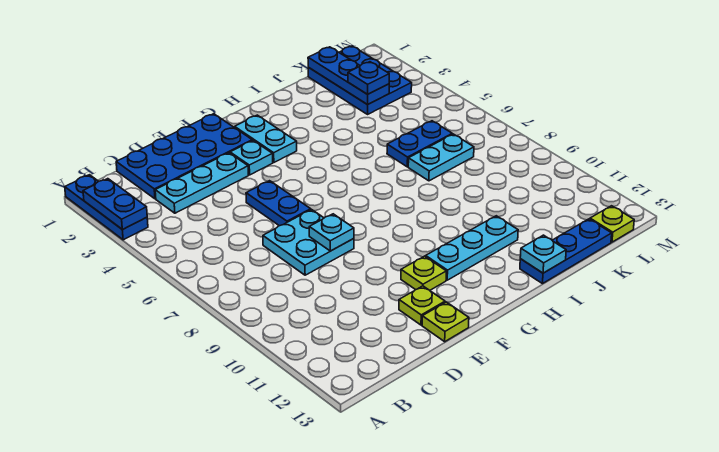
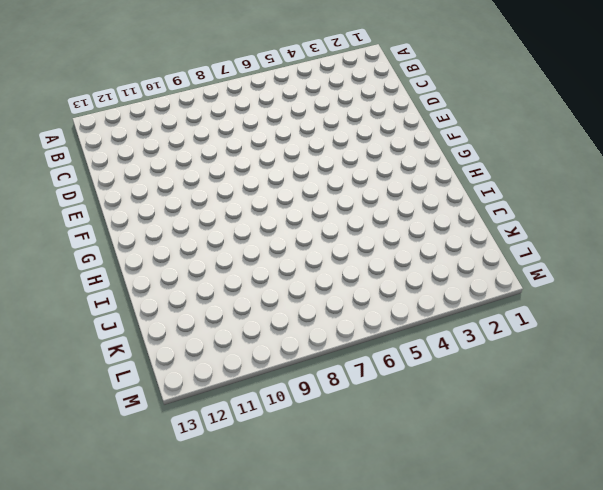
none -> blue plate A1:A3 level 1
none -> blue plate C1:F2 level 1
none -> cyan plate C3:E3 level 1

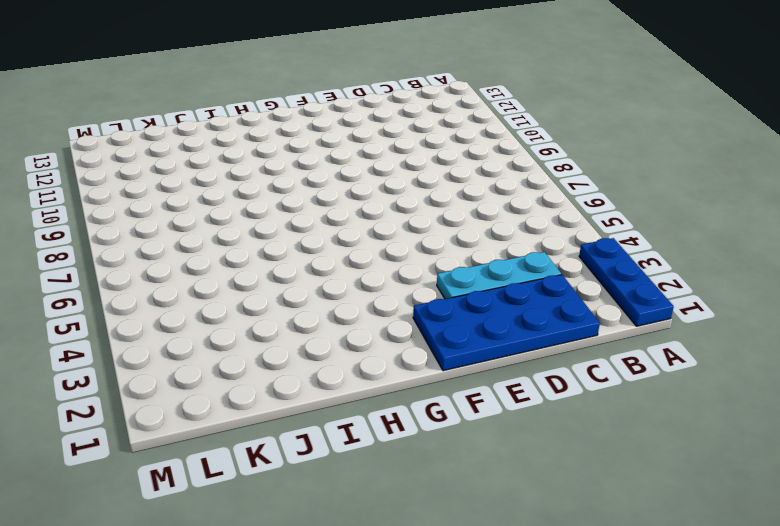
none -> cyan plate D7:E8 level 1
none -> blue plate E5:E6 level 1
none -> lime plate E12 level 1

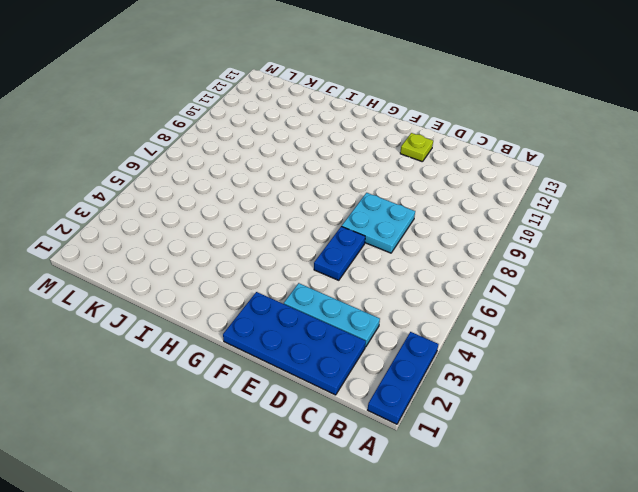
none -> lime plate E13 level 1
none -> cyan plate F3 level 1
none -> lime plate F11 level 1

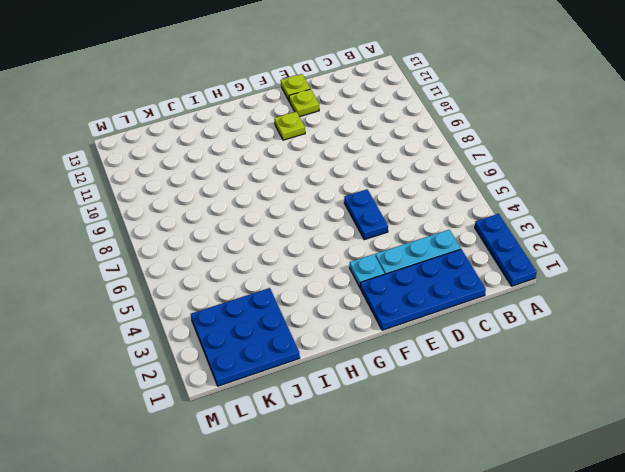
blue plate J1:L3 level 1 -> blue plate K1:L3 level 1
none -> cyan plate D7:E8 level 1
none -> cyan plate G2:G3 level 1
none -> cyan plate G11:I11 level 1

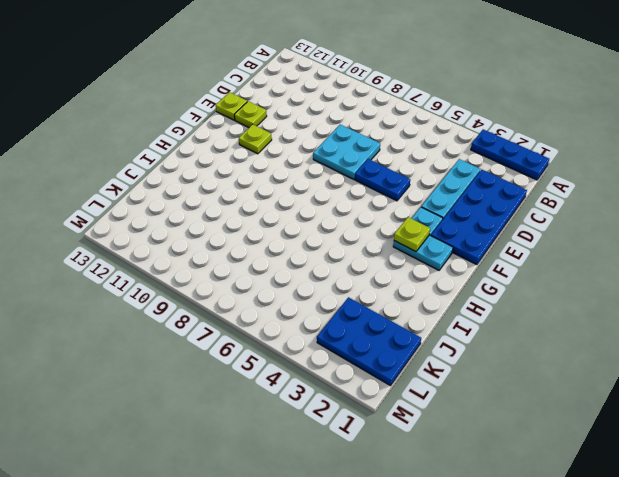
lime plate G3 level 2 -> lime plate L13 level 1
none -> cyan plate G11:I11 level 1
none -> blue plate I13:K13 level 1
none -> blue plate J6:K6 level 1

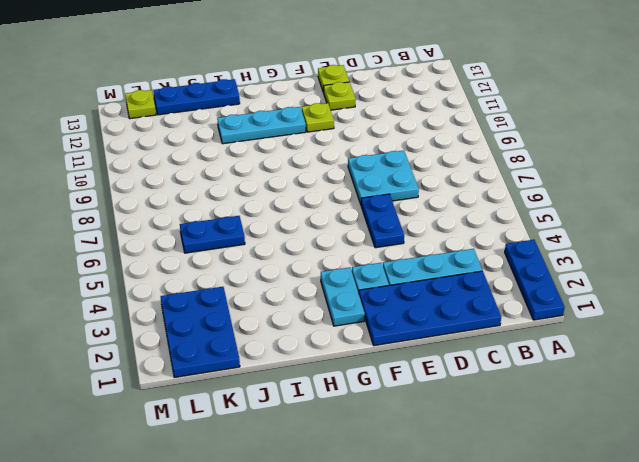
none -> cyan plate J7:K7 level 1
none -> blue plate A2:A3 level 2
none -> cyan plate E8 level 2

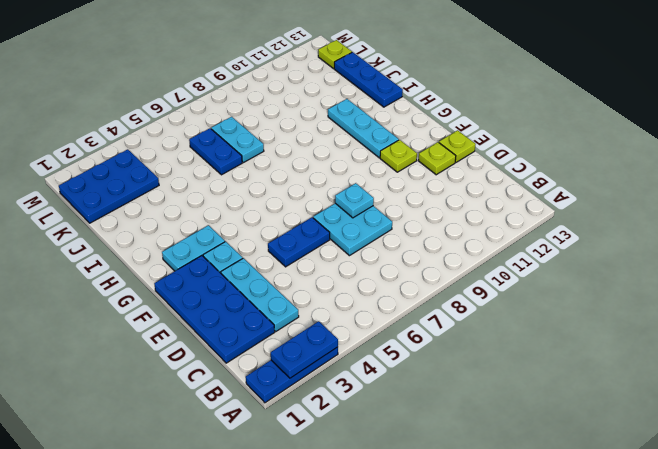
none -> cyan plate I13 level 2
none -> blue plate K1:K3 level 2
none -> blue plate K3 level 3

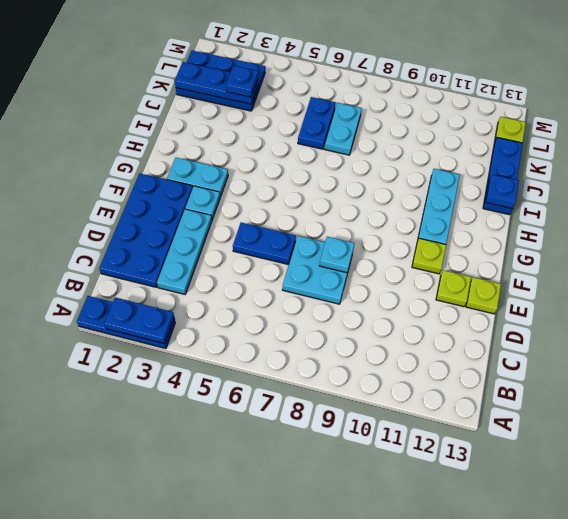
blue plate I13 level 2 -> cyan plate I13 level 2

